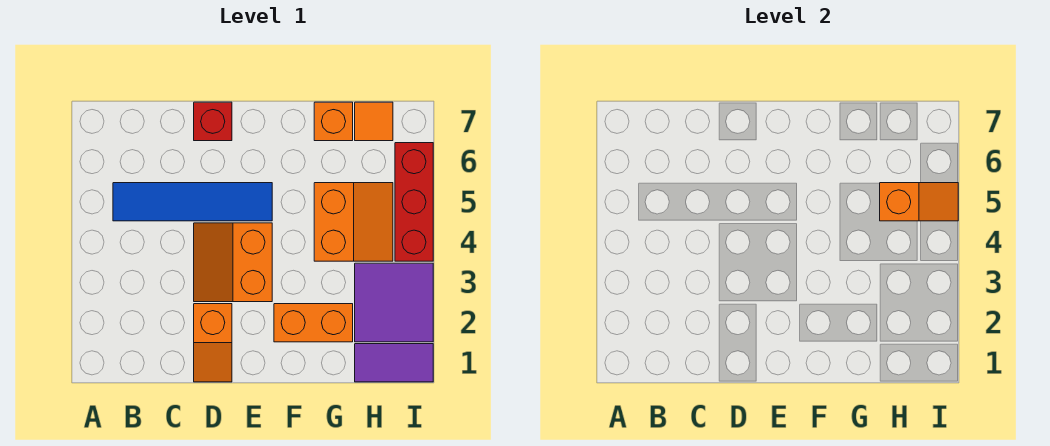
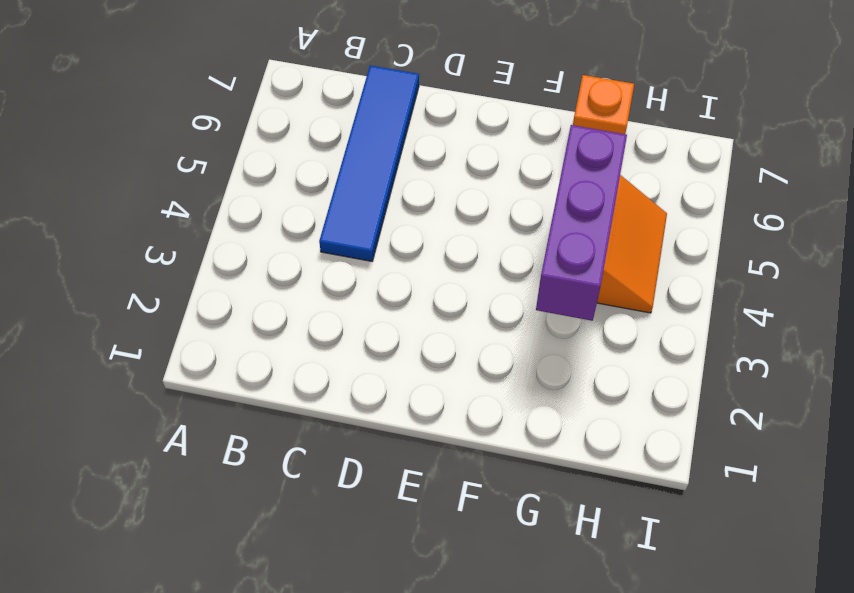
blue tile C4:C7 level 1 -> blue tile B5:E5 level 1
purple brick G3:G5 level 2 -> none
none -> orange slope D1:D2 level 1 top 2
none -> orange slope D3:E4 level 1 top E
none -> red brick D7 level 1

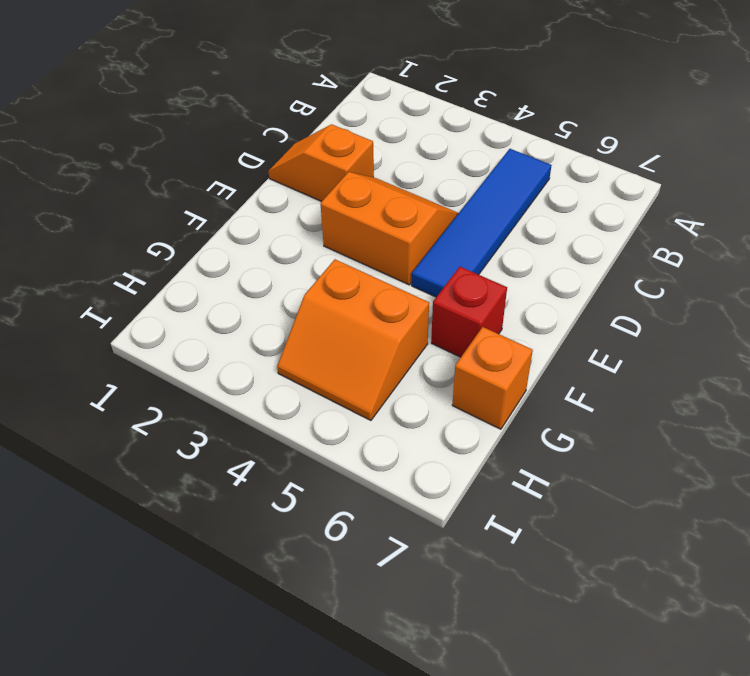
red brick F6 level 1 -> red brick D7 level 1
none -> orange brick F2:G2 level 1
none -> purple tile H1:I1 level 1
none -> purple tile H2:I3 level 1

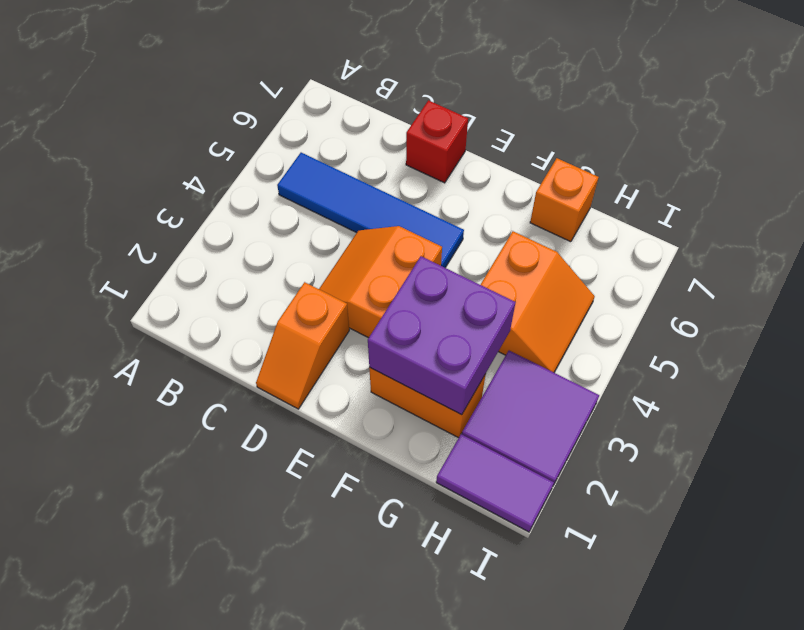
purple brick F2:G3 level 2 -> none
none -> orange tile H7 level 1
none -> red brick I4:I6 level 1
none -> orange slope H5:I5 level 2 top H

